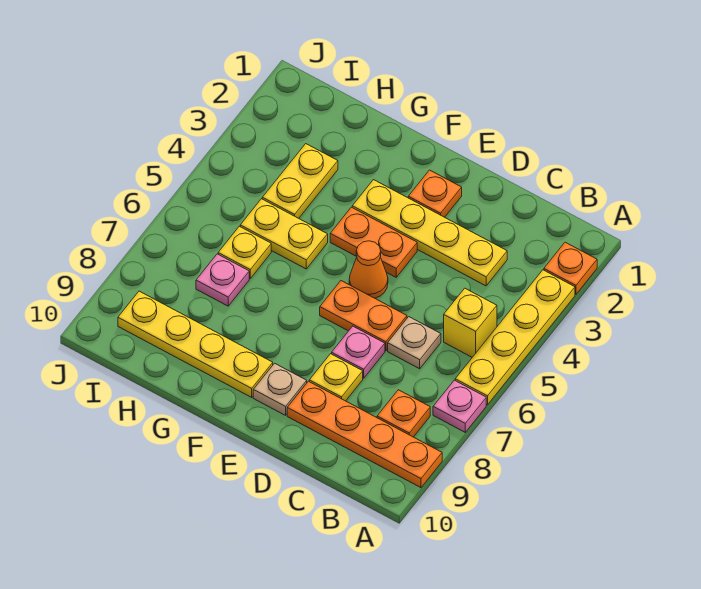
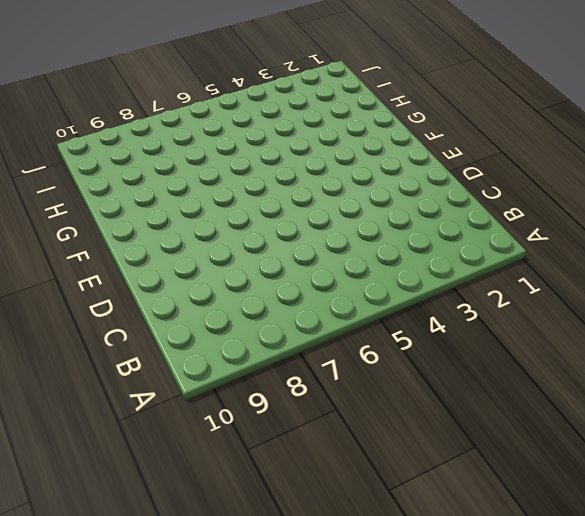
none -> orange plate A2 level 1
none -> yellow plate A3:A6 level 1
none -> pink plate A7 level 1

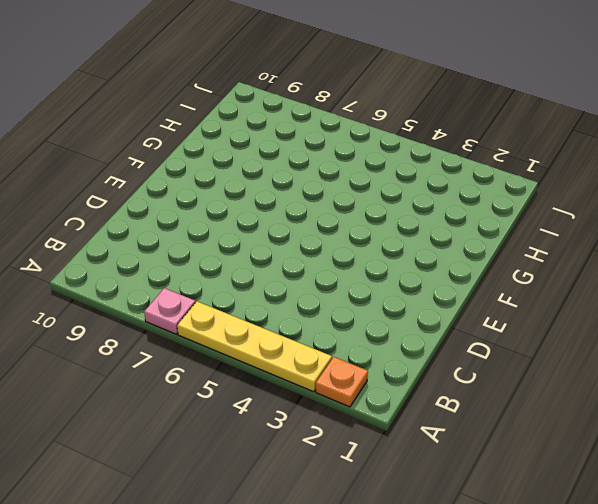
none -> orange plate A9:D9 level 1
none -> yellow brick B5 level 1
none -> orange plate B8 level 1

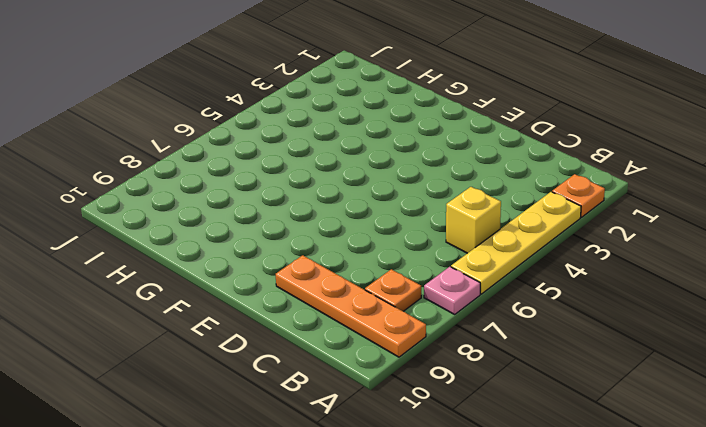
none -> yellow plate C3:F3 level 1
none -> tan plate C6 level 1
none -> orange plate D6:E6 level 1

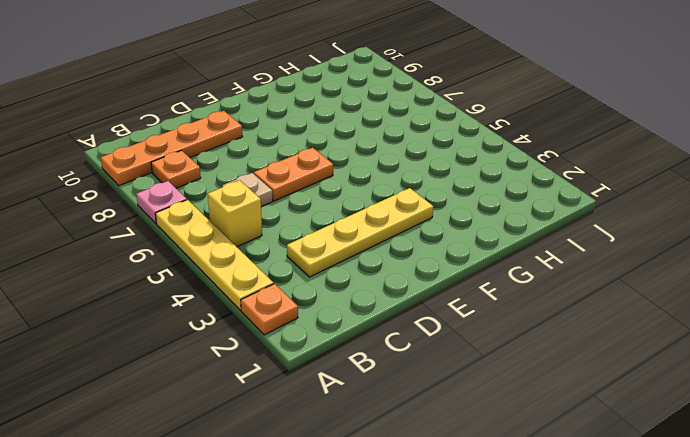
none -> pink plate D7 level 1
none -> yellow plate D8 level 1
none -> orange plate E2 level 1

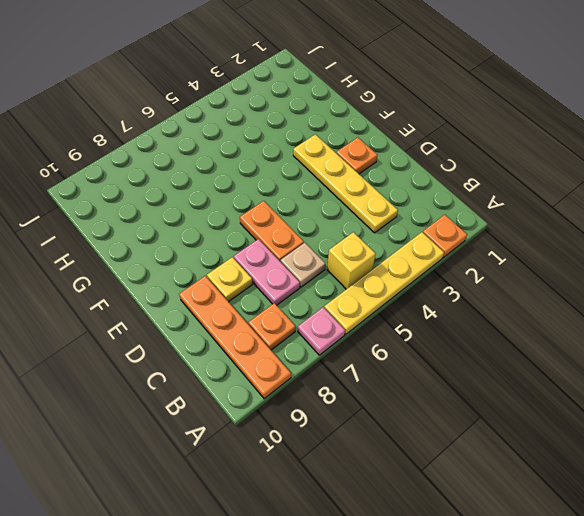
pink plate C7:D7 level 1 -> pink plate D7 level 1
none -> orange plate E4:F4 level 1
none -> orange cone E5 level 1
none -> tan plate E9 level 1

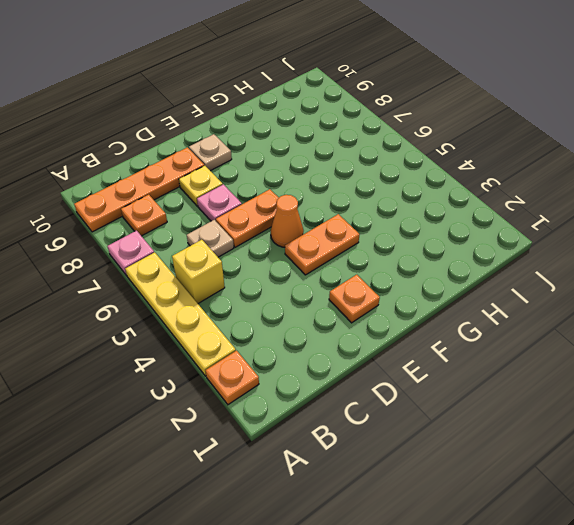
none -> yellow plate C3:F3 level 1
none -> yellow plate F9:I9 level 1
none -> yellow plate G5:H5 level 1

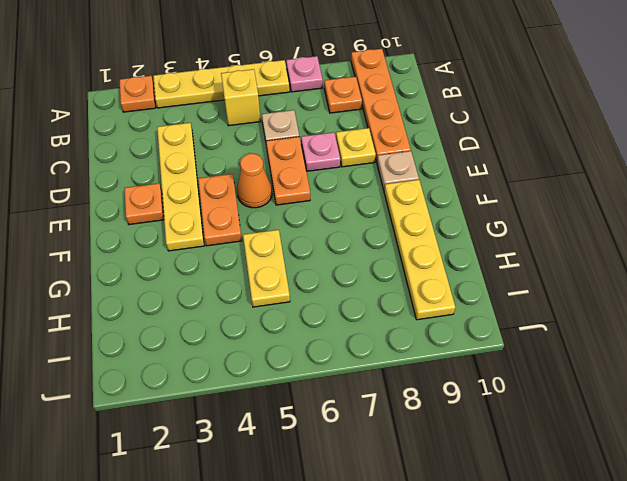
none -> yellow plate H3:H4 level 1
none -> yellow plate H6 level 1
none -> pink plate H7 level 1

